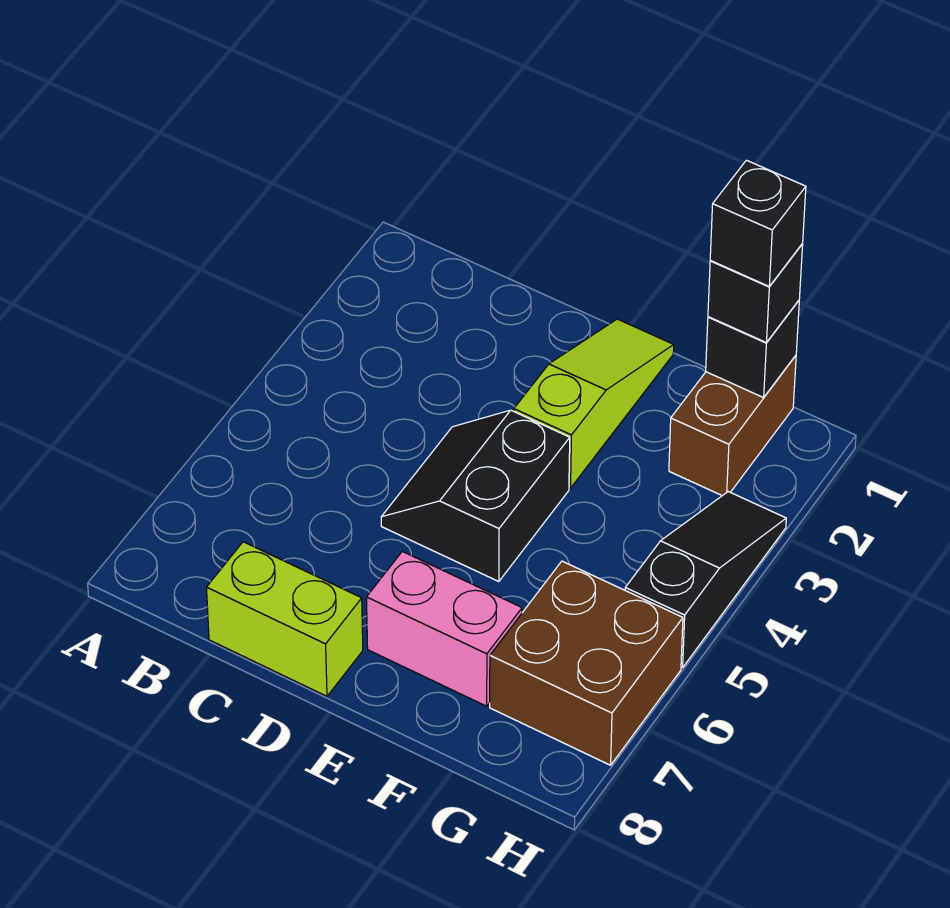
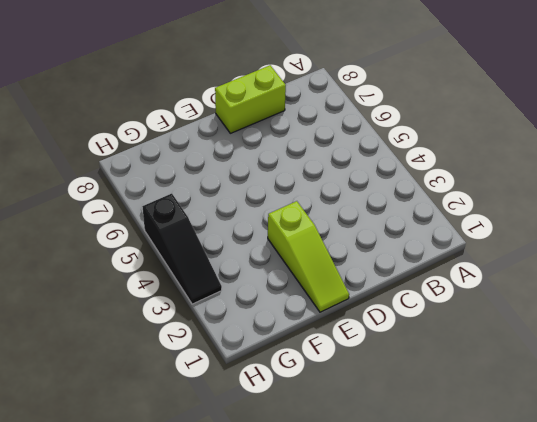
none -> black slope D4:E5 level 1 top E
none -> pink brick E7:F7 level 1

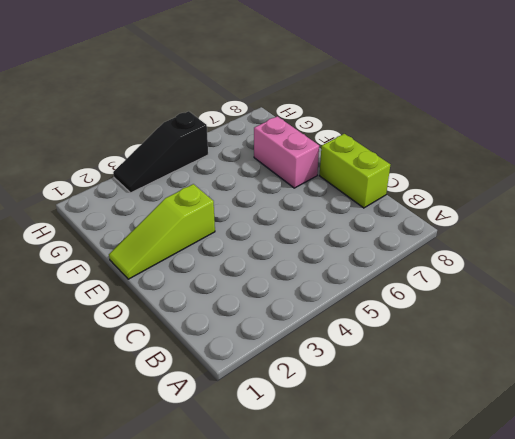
none -> black slope D4:E5 level 1 top E
none -> brown brick G1:G2 level 1

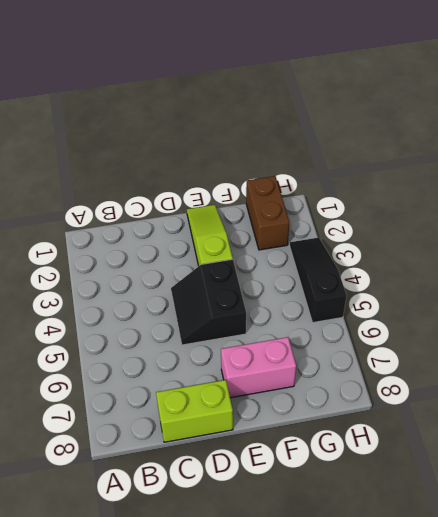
none -> brown brick G6:H7 level 1
none -> black brick G1 level 2

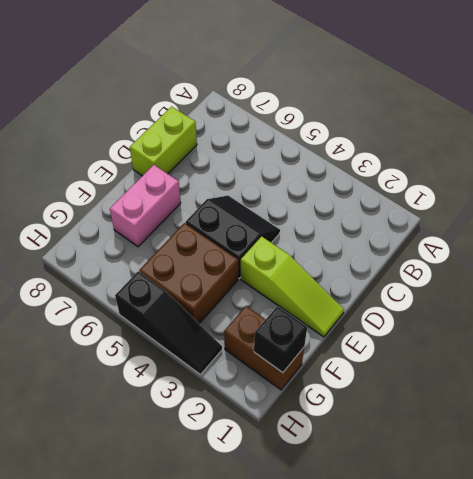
brown brick F4:G5 level 1 -> brown brick G6:H7 level 1
none -> black brick G1 level 3
none -> black brick G1 level 4

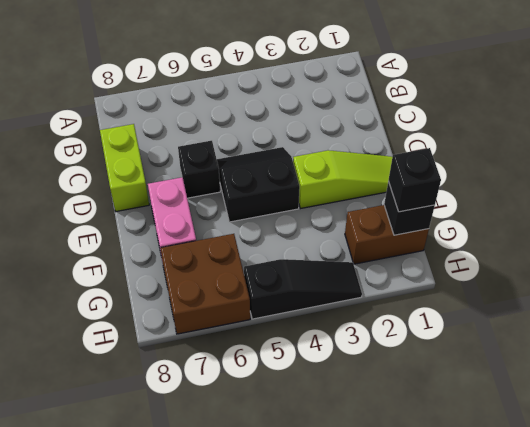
black brick D6 level 1 -> black brick G1 level 4

